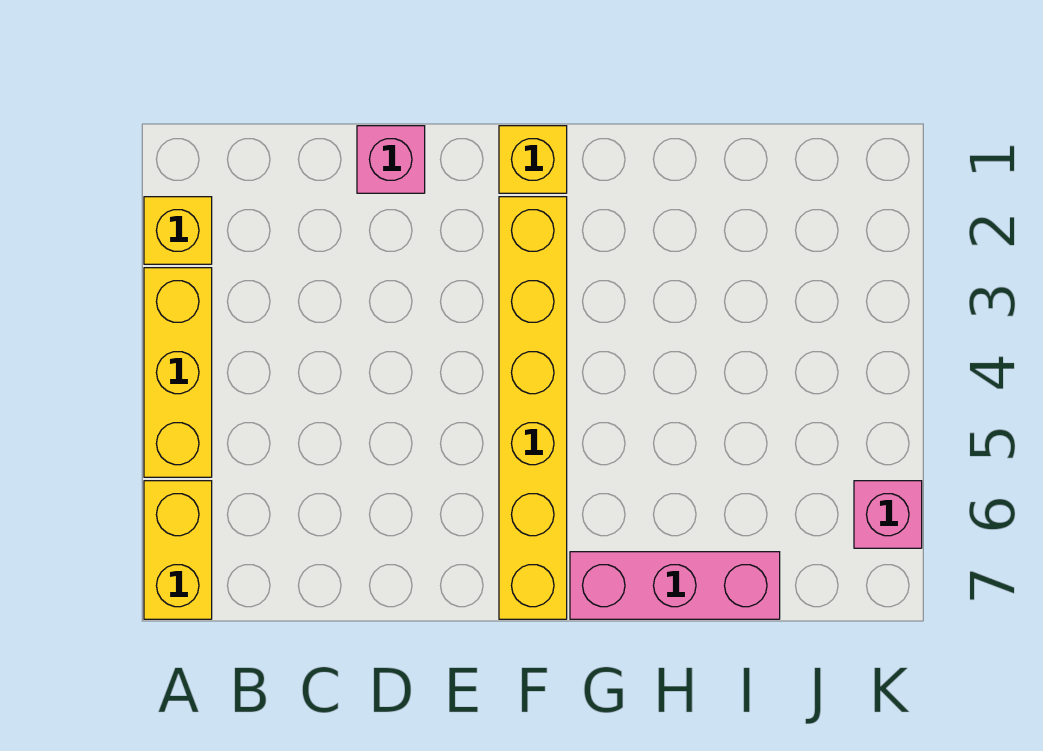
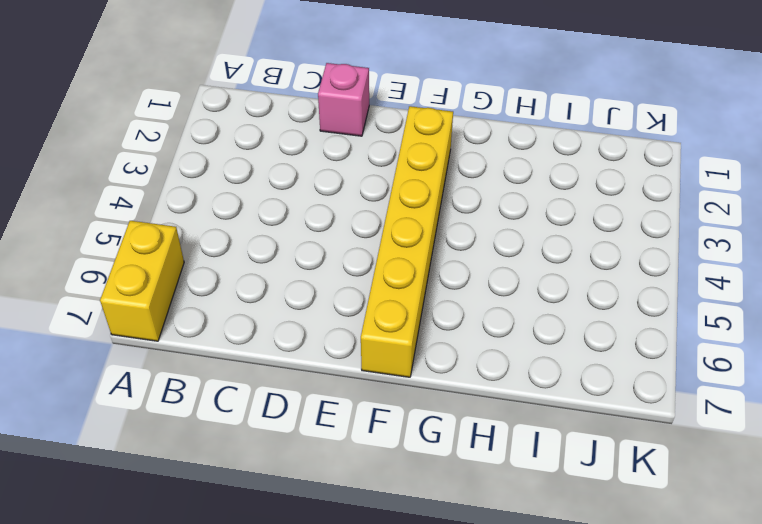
none -> yellow brick A2 level 1
none -> yellow brick A3:A5 level 1

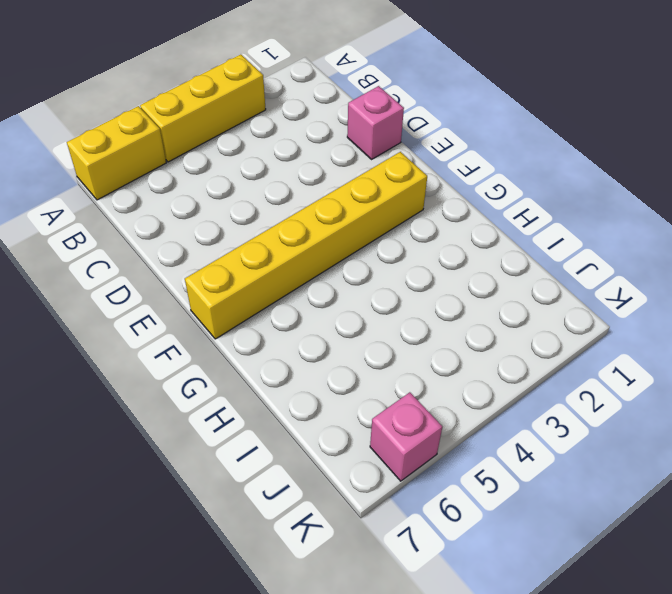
none -> yellow brick A2 level 1
none -> yellow brick F1 level 1

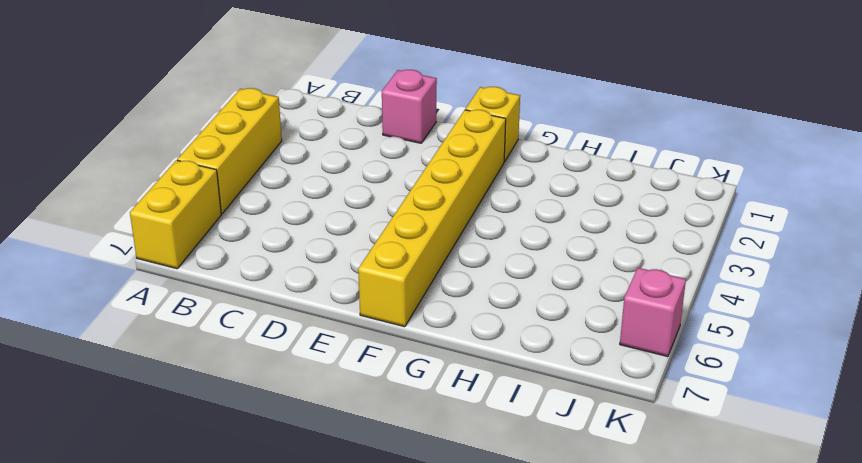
none -> yellow brick A2 level 1
none -> pink brick G7:I7 level 1

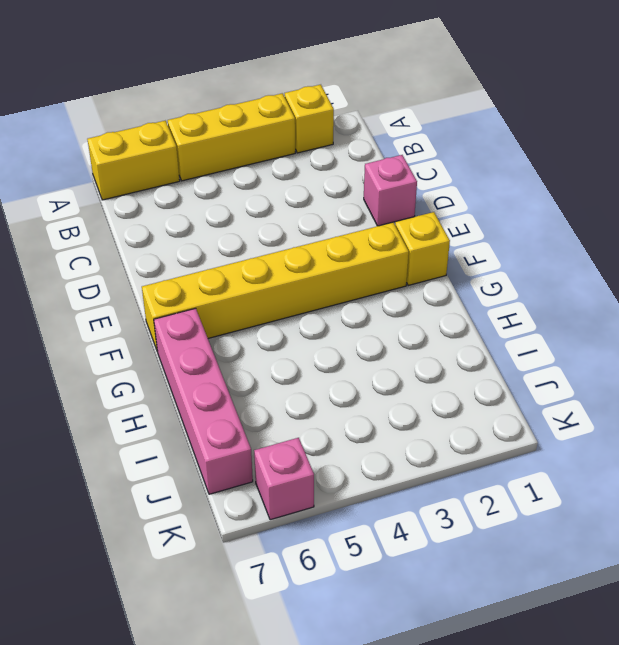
pink brick G7:J7 level 1 -> pink brick G7:I7 level 1

